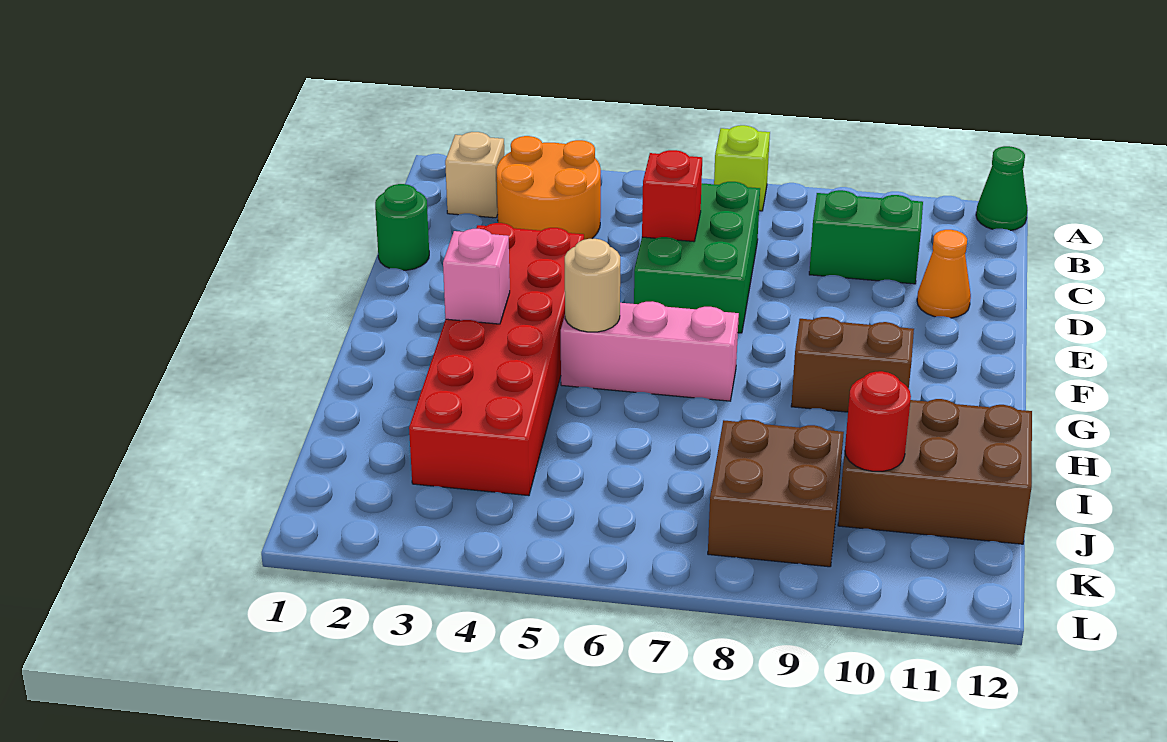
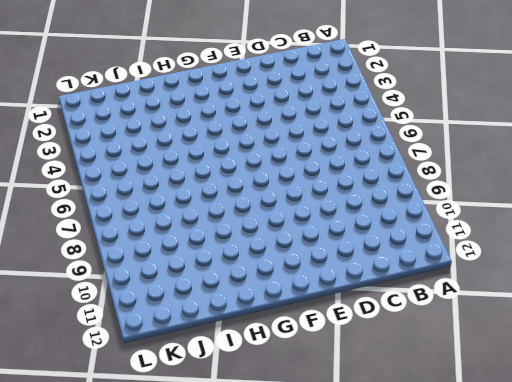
none -> lime brick A7 level 1
none -> green cone A12 level 1
none -> tan brick B2 level 1

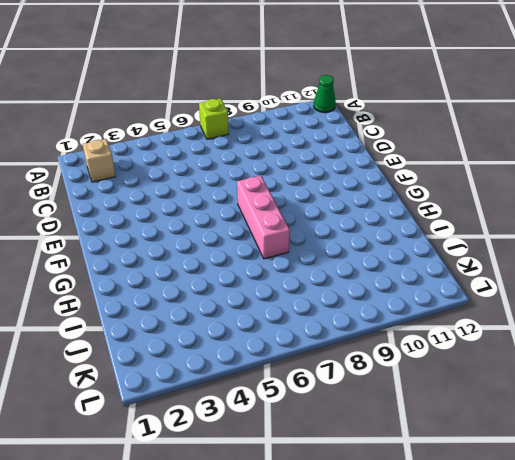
pink brick F7:H7 level 1 -> pink brick G5:G7 level 1
none -> orange round brick B3:C4 level 1
none -> green brick C6:E7 level 1
none -> green brick C9:C10 level 1

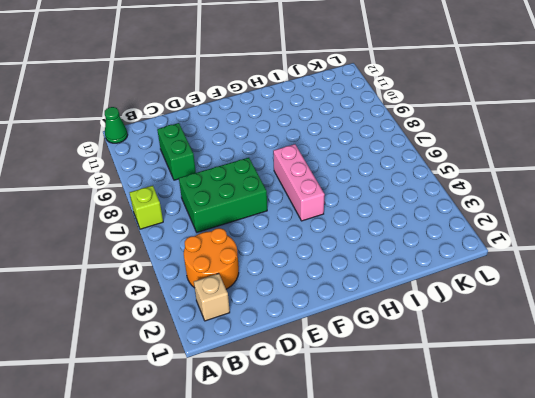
none -> green round brick D1 level 1
none -> orange cone D11 level 1
none -> red brick E3:J4 level 1

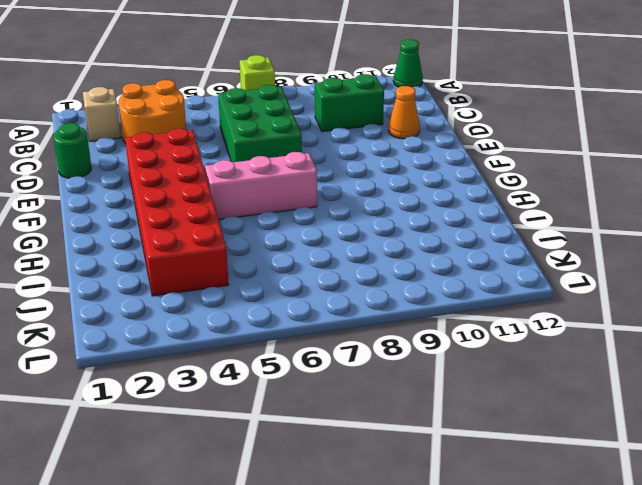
none -> brown brick G9:G10 level 1
none -> brown brick I10:J12 level 1
none -> brown brick J8:K9 level 1

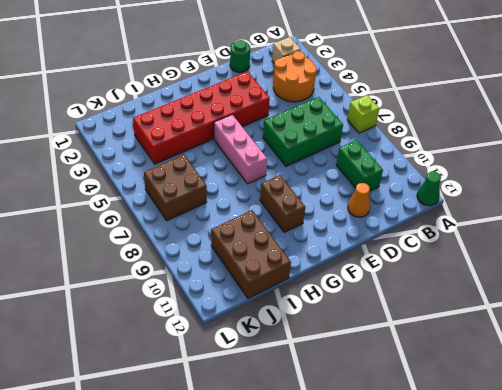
brown brick J6:K7 level 1 -> brown brick J8:K9 level 1
none -> red brick D6 level 2
none -> pink brick G3 level 2
none -> tan round brick G5 level 2

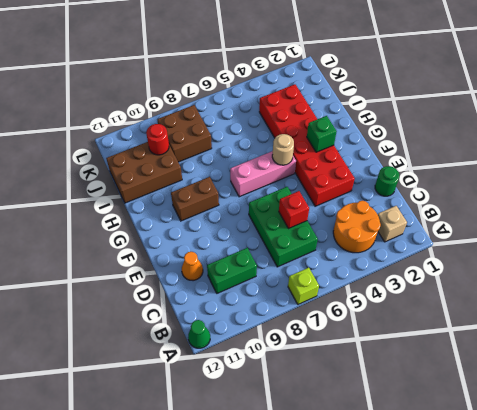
green brick G3 level 2 -> pink brick G3 level 2

